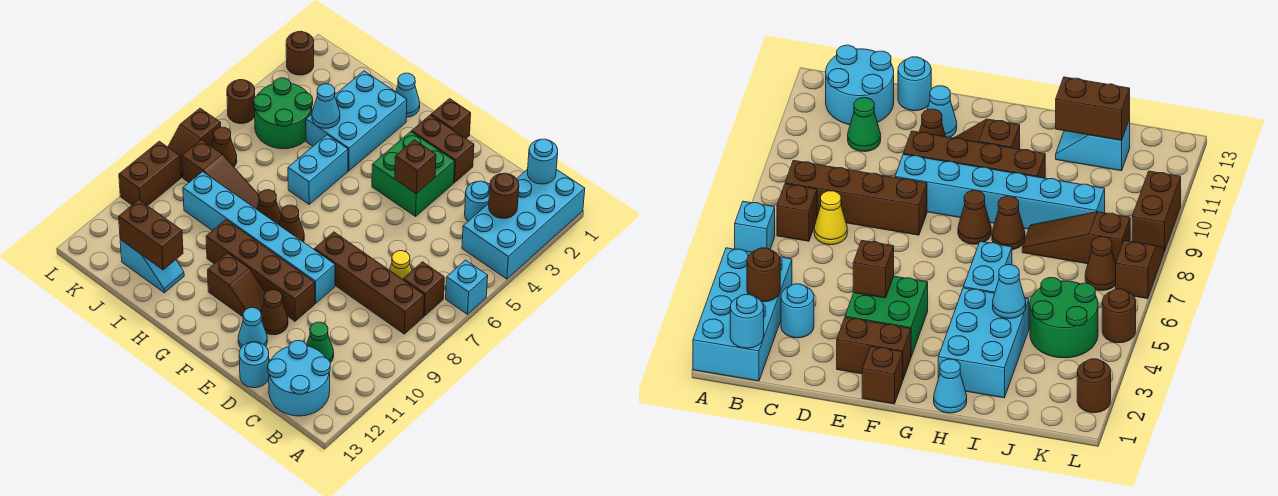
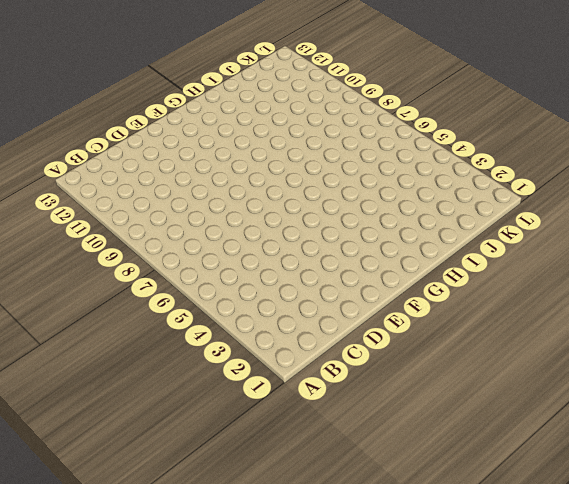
none -> cyan brick A1:B4 level 1
none -> cyan brick A6 level 1
none -> brown brick B7 level 1
none -> brown brick B8:E8 level 1

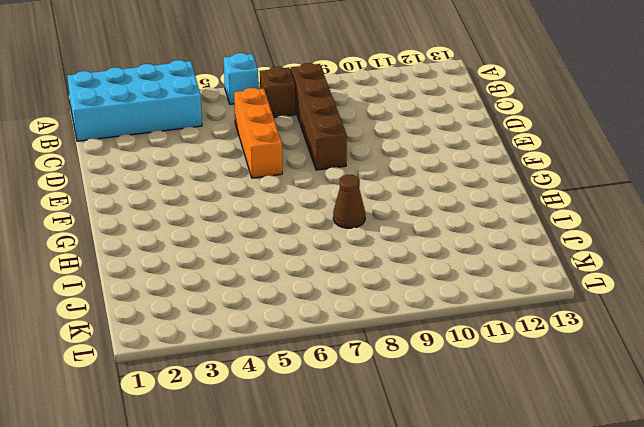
orange brick C6:E6 level 1 -> none
none -> cyan round brick B12:C13 level 1
none -> cyan round brick C3 level 1
none -> yellow cone C7 level 1
none -> green cone C11 level 1

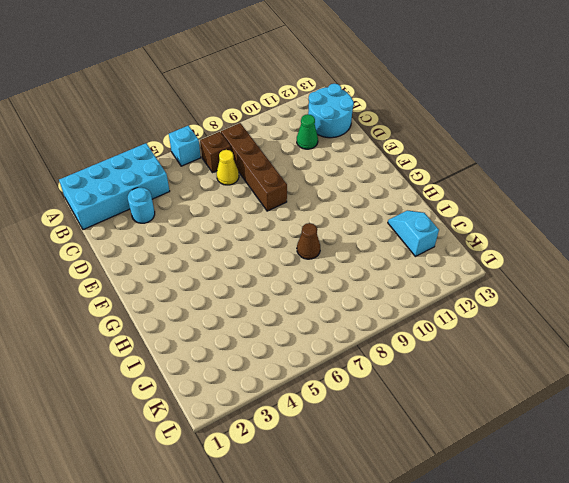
none -> cyan round brick D13 level 1
none -> brown brick E2:F2 level 1
none -> green brick E3:F4 level 1
none -> cyan brick E9:J9 level 1

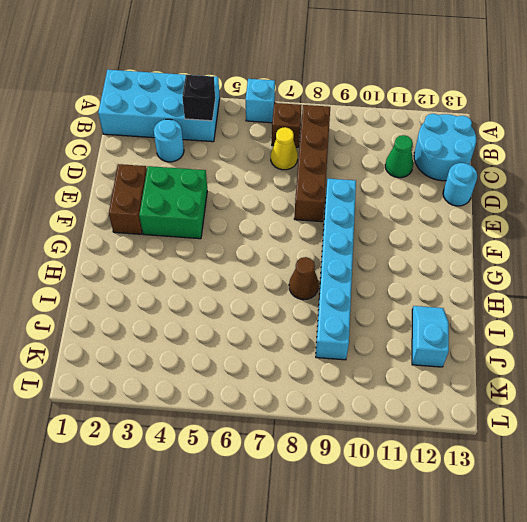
black brick B4 level 2 -> none
none -> brown brick E10:H10 level 1
none -> brown cone E11 level 1
none -> cyan cone E12 level 1
none -> brown brick F1 level 1

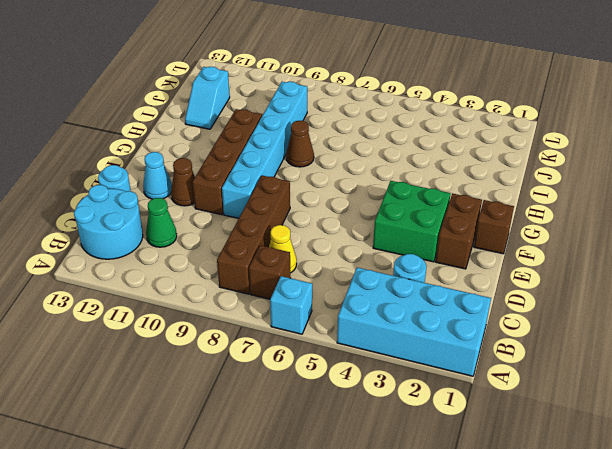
none -> brown slope F11:G11 level 1 top G
none -> brown cone G8 level 1
none -> cyan cone H1 level 1
none -> cyan brick H2:I4 level 1

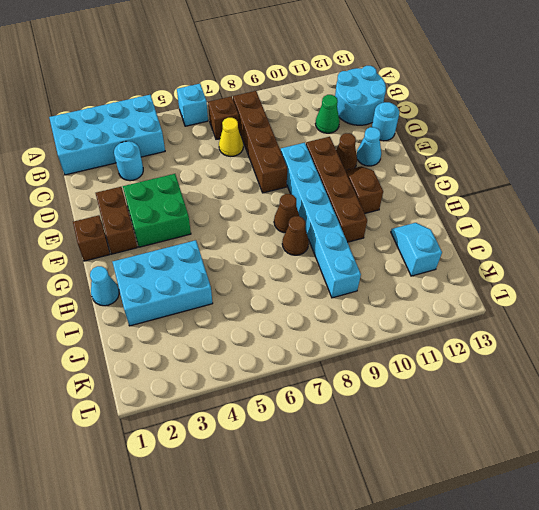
none -> cyan brick H5:H6 level 1
none -> brown slope I8:K8 level 1 top K
none -> green round brick J4:K5 level 1
none -> brown cone K7 level 1

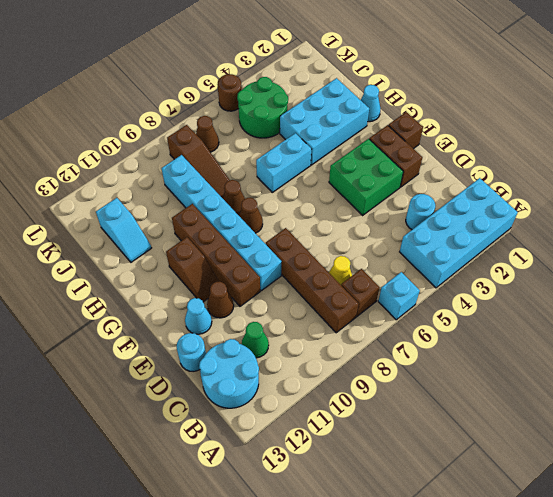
none -> brown round brick L2 level 1
none -> brown slope L7:L8 level 1 top 7
none -> brown brick L9:L10 level 1
none -> cyan round brick B1 level 2

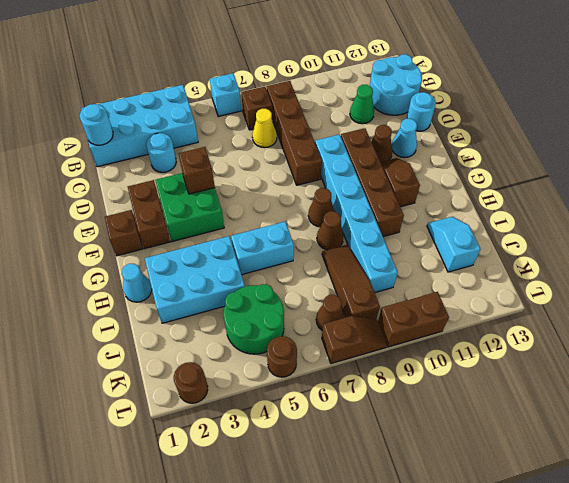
none -> brown round brick B3 level 2
none -> cyan cone I4 level 2
none -> brown brick I12:J12 level 2

